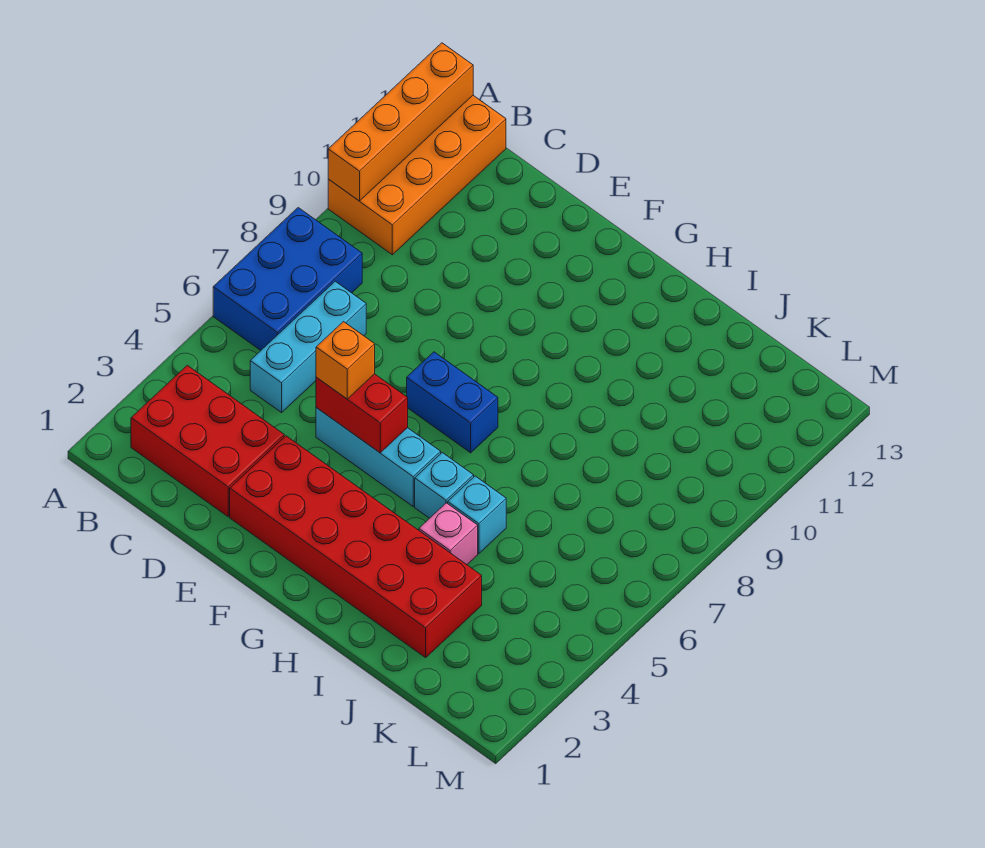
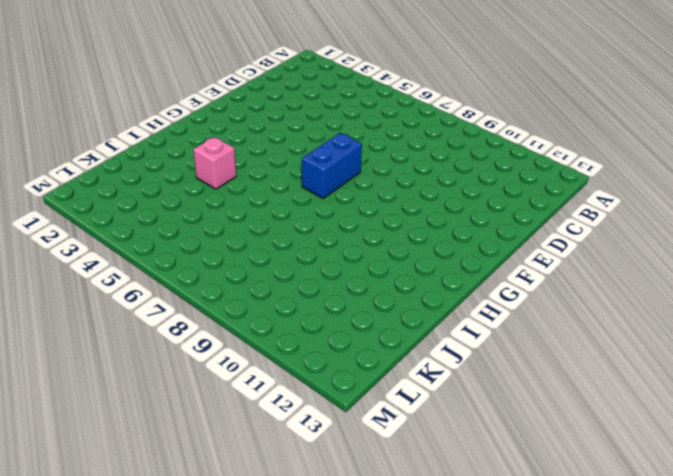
none -> blue brick A6:B8 level 1
none -> orange brick A10:B13 level 1
none -> red brick B2:D3 level 1

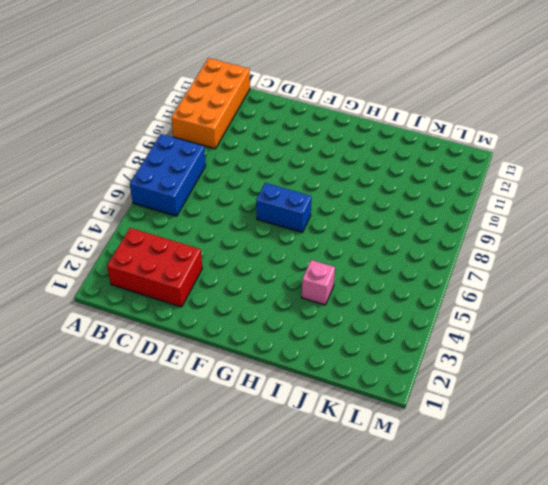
none -> cyan brick C5:C7 level 1
none -> red brick E2:J3 level 1
none -> cyan brick E5:G5 level 1

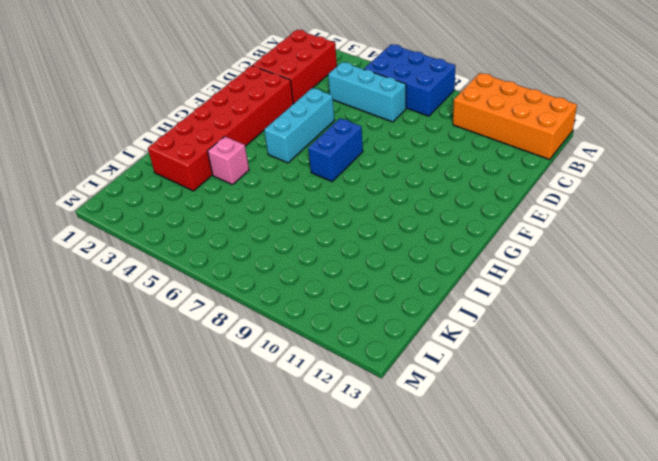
none -> cyan brick H5 level 1
none -> cyan brick I5 level 1
none -> orange brick A10:A13 level 2

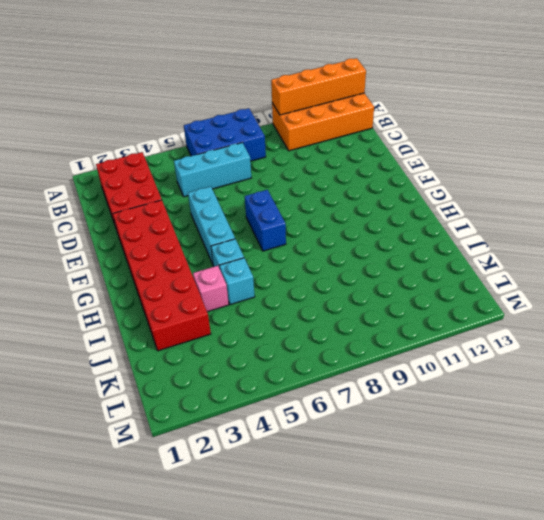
none -> red brick E5:F5 level 2
none -> orange brick E5 level 3

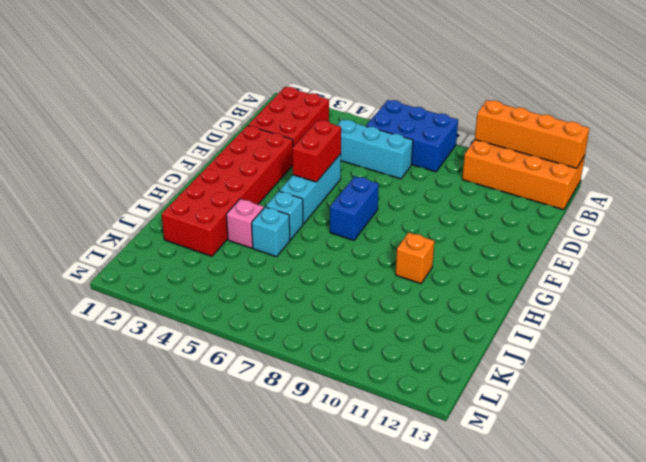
orange brick H10 level 1 -> orange brick E5 level 3

